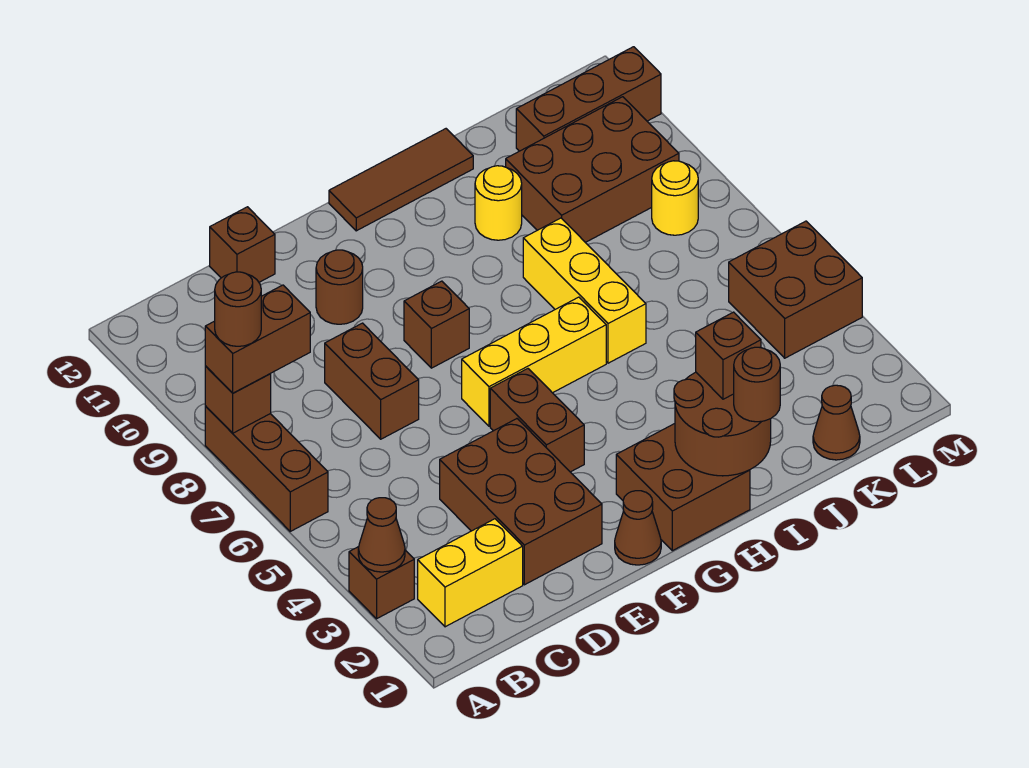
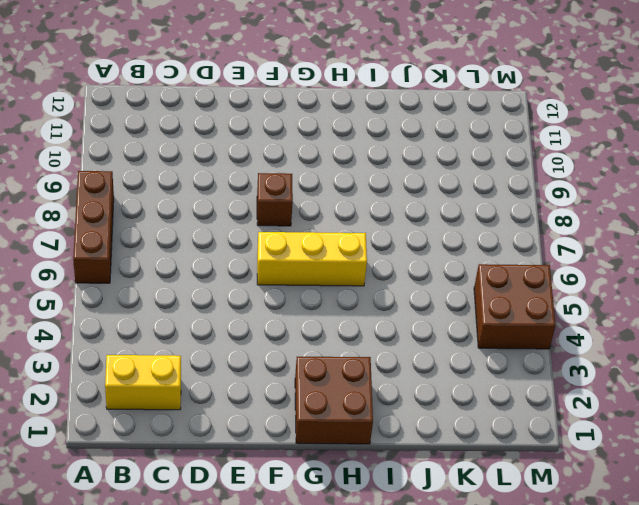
none -> brown brick A3 level 1
none -> brown brick D2:E4 level 1
none -> brown brick D7:D8 level 1

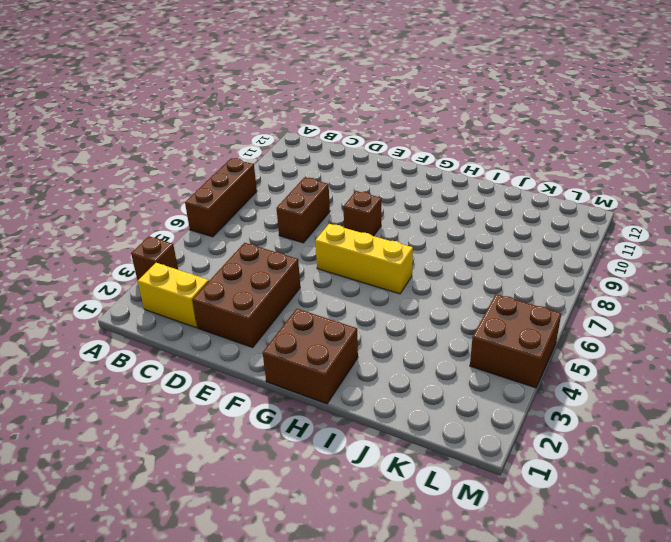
none -> brown brick D12 level 1
none -> brown round brick E10 level 1
none -> brown cone F1 level 1

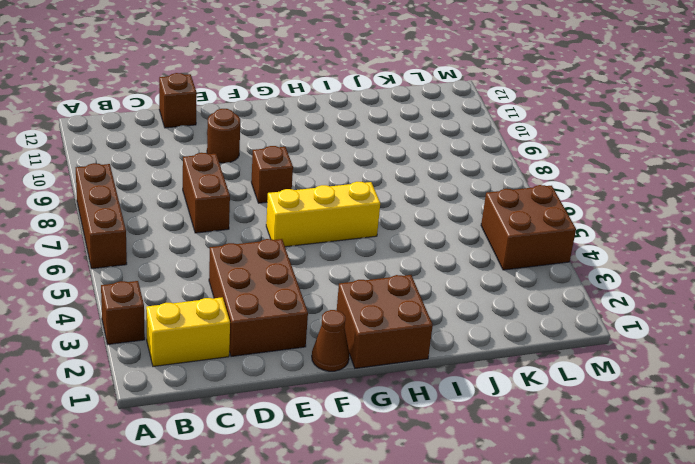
none -> brown brick F4:F5 level 1
none -> brown tile G12:I12 level 1
none -> yellow brick I6:I8 level 1

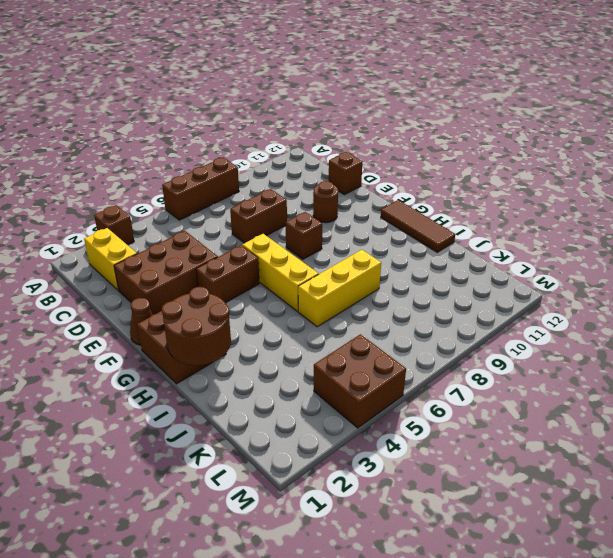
none -> yellow round brick I10 level 1
none -> brown brick J9:L10 level 1
none -> brown cone K1 level 1

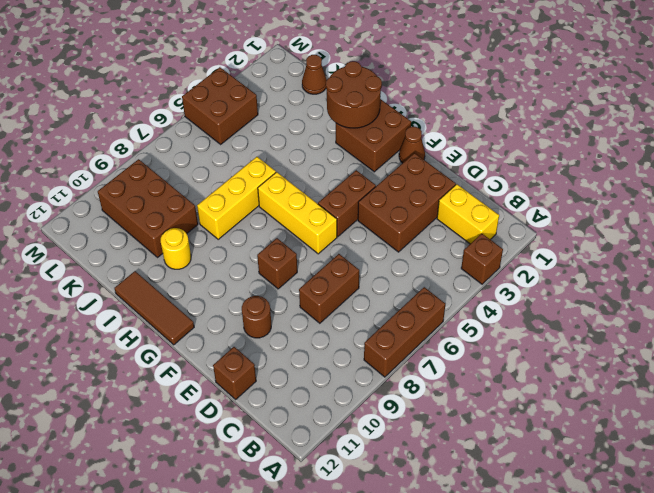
none -> brown brick K11:M11 level 1
none -> yellow round brick L8 level 1
none -> brown cone A3 level 2

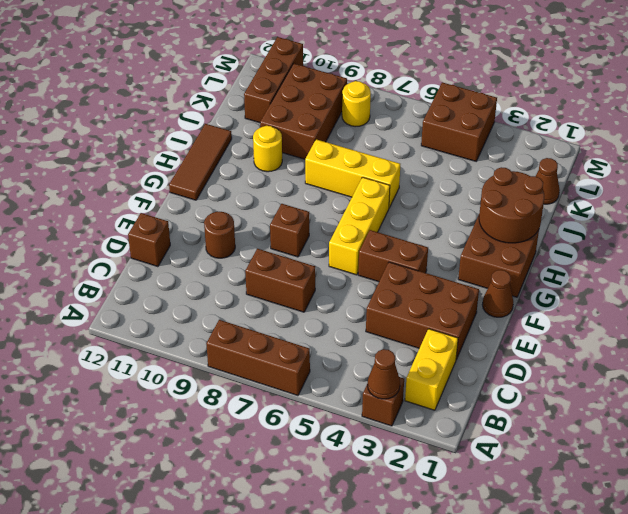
none -> brown brick A8 level 2
none -> brown brick A8:B8 level 3
none -> brown round brick I1 level 3

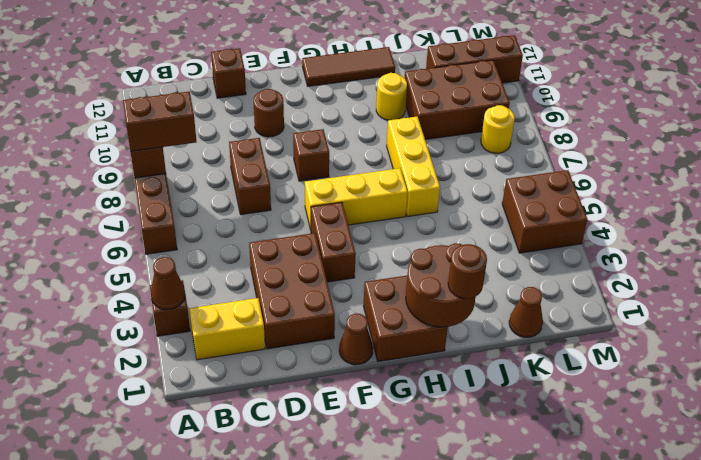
none -> brown brick I2 level 3
none -> brown round brick A8 level 4

